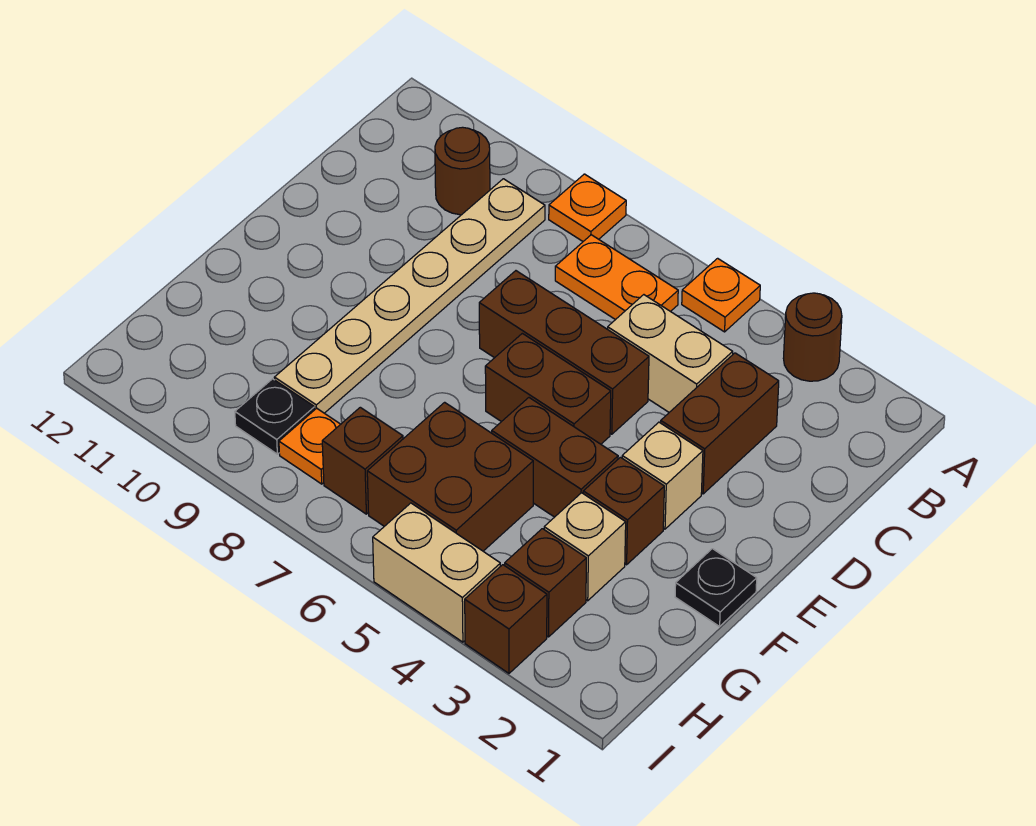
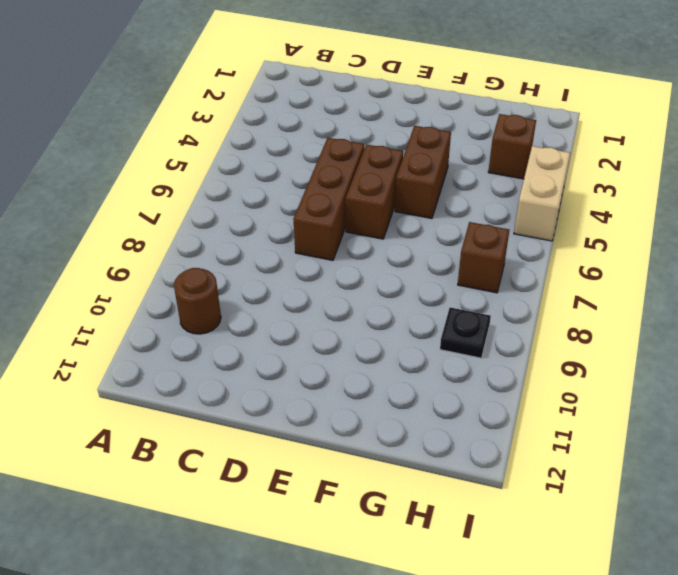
none -> brown round brick A3 level 1
none -> orange plate A5 level 1
none -> orange plate A8 level 1

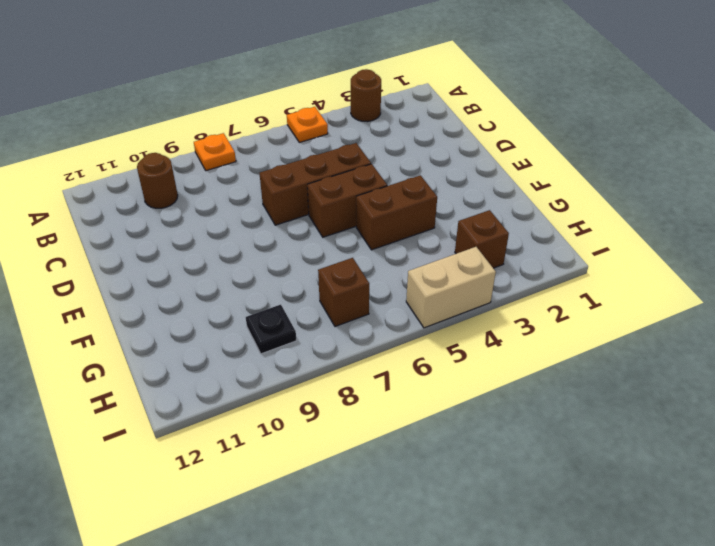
none -> orange plate B6:B7 level 1
none -> tan plate B9:G9 level 1
none -> brown brick C3:D3 level 1

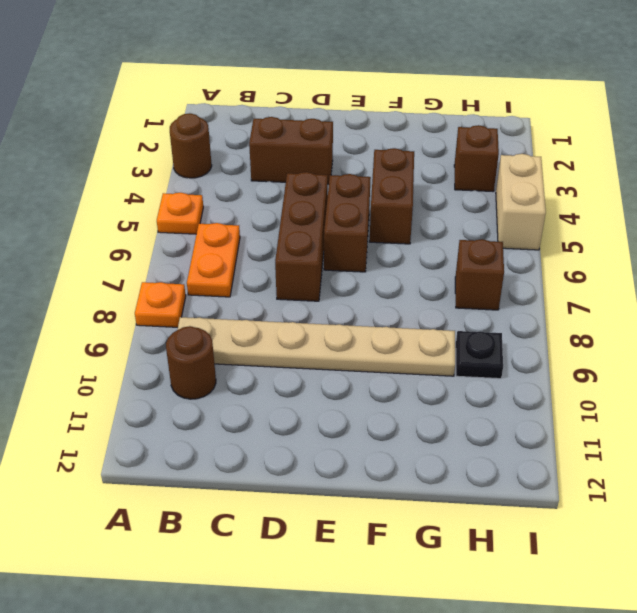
none -> tan brick C4:C5 level 1
none -> tan brick E3 level 1
none -> black plate F1 level 1

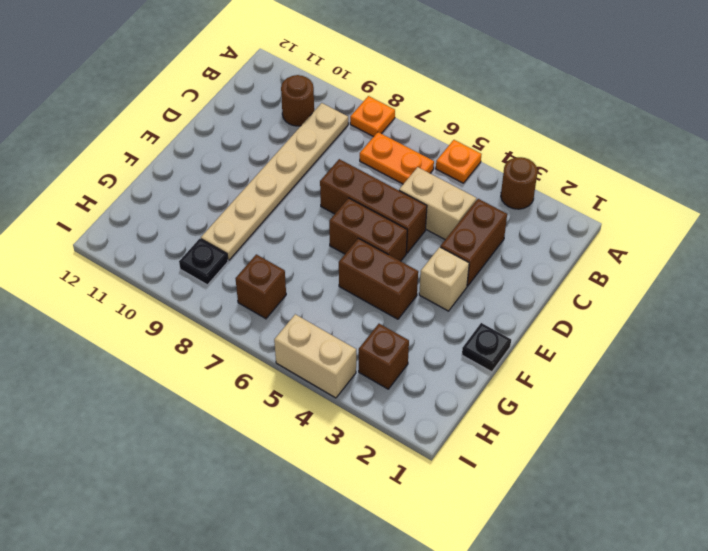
none -> brown brick F3 level 1
none -> tan brick G3 level 1
none -> brown brick G5:H6 level 1

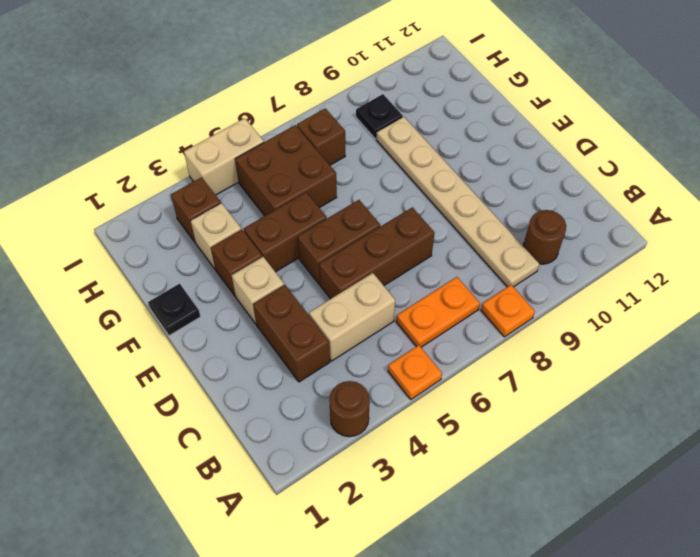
none -> orange plate H8 level 1
none -> brown brick I3 level 1

